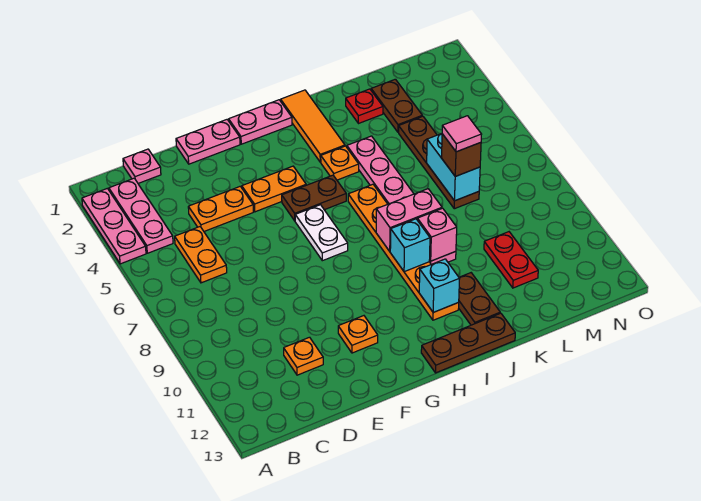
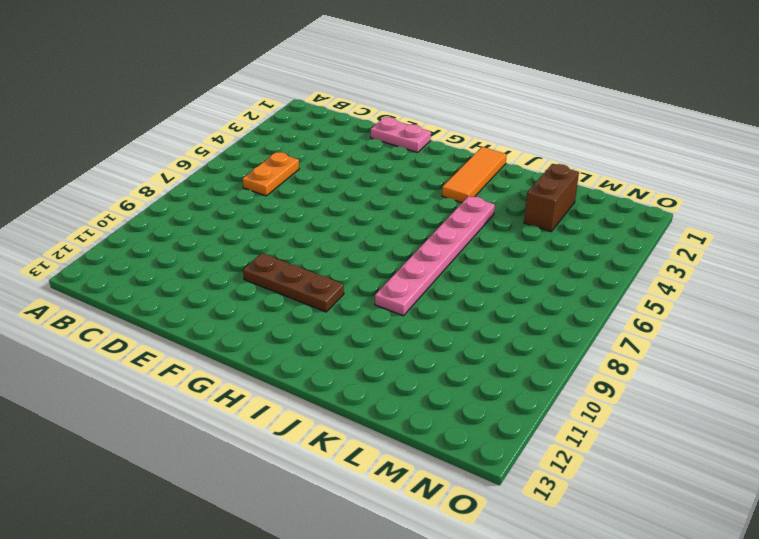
brown plate F10:H10 level 1 -> brown plate H13:J13 level 1
brown brick L2:L3 level 1 -> brown plate L2:L3 level 1
none -> pink plate A2:A4 level 1
none -> pink plate B2:B4 level 1
none -> pink plate C1 level 1

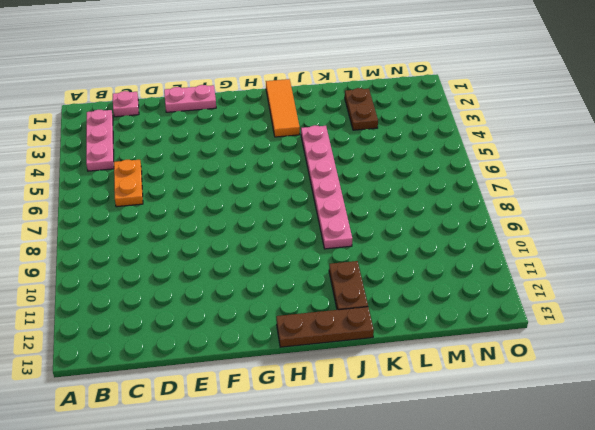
none -> pink plate A2:A4 level 1
none -> orange plate D4:E4 level 1
none -> orange plate D11 level 1

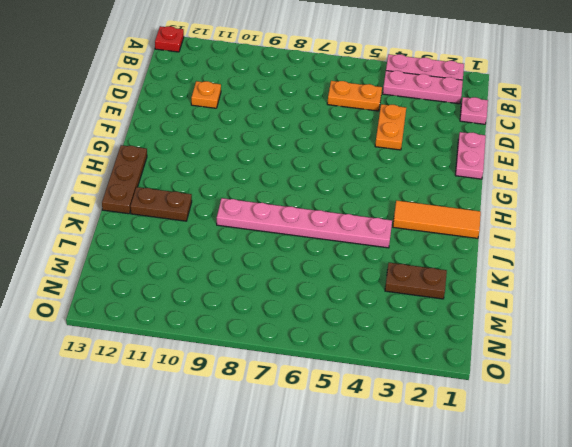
red plate A13 level 1 -> red plate K2 level 1
none -> orange plate F4:G4 level 1
none -> orange plate F11 level 1
none -> pink plate G1:H1 level 1

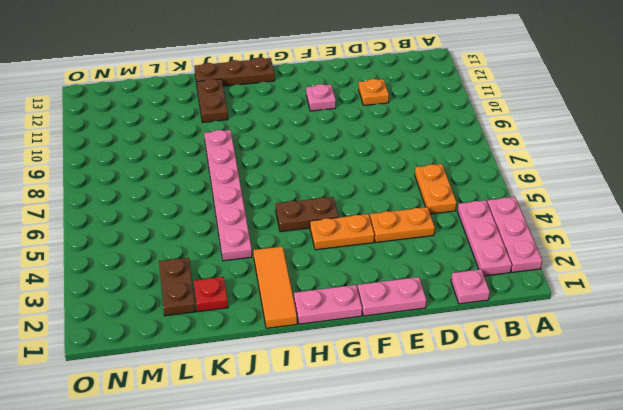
pink plate F11 level 1 -> orange plate F11 level 1
none -> white plate G6:G7 level 1
none -> orange plate I4 level 1
none -> orange plate I6:I11 level 1

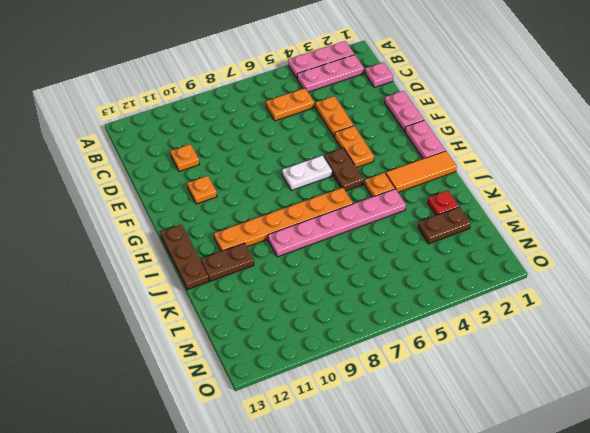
none -> brown plate L4:L7 level 1
none -> red plate L10:L11 level 1
none -> pink brick I8:J8 level 2

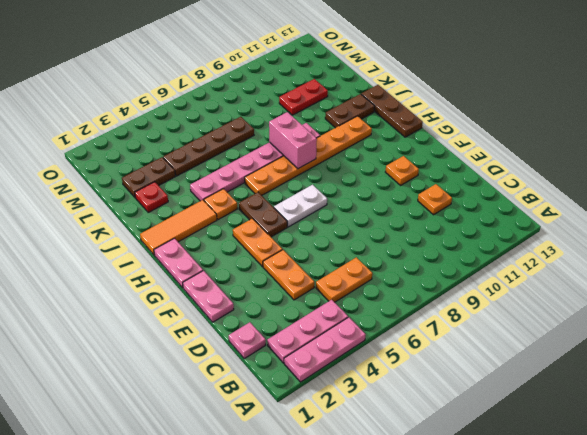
none -> cyan brick I9 level 2
none -> cyan brick I11 level 2
none -> pink brick J9 level 2

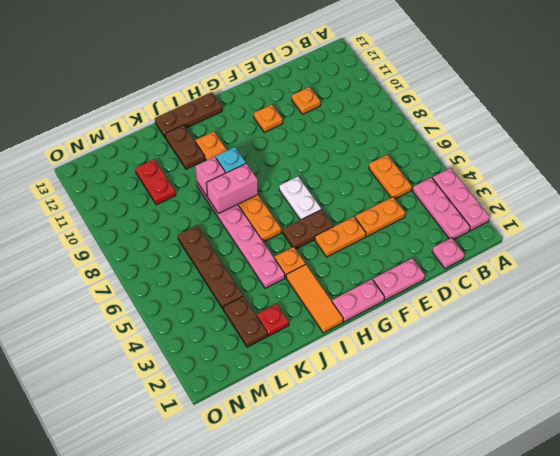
none -> cyan brick I11 level 2
none -> cyan brick L6:L7 level 2
none -> brown brick L7 level 3

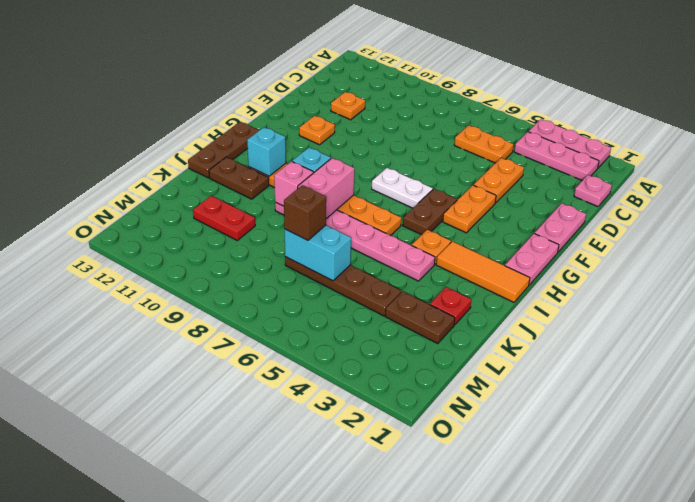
none -> pink tile L7 level 4

